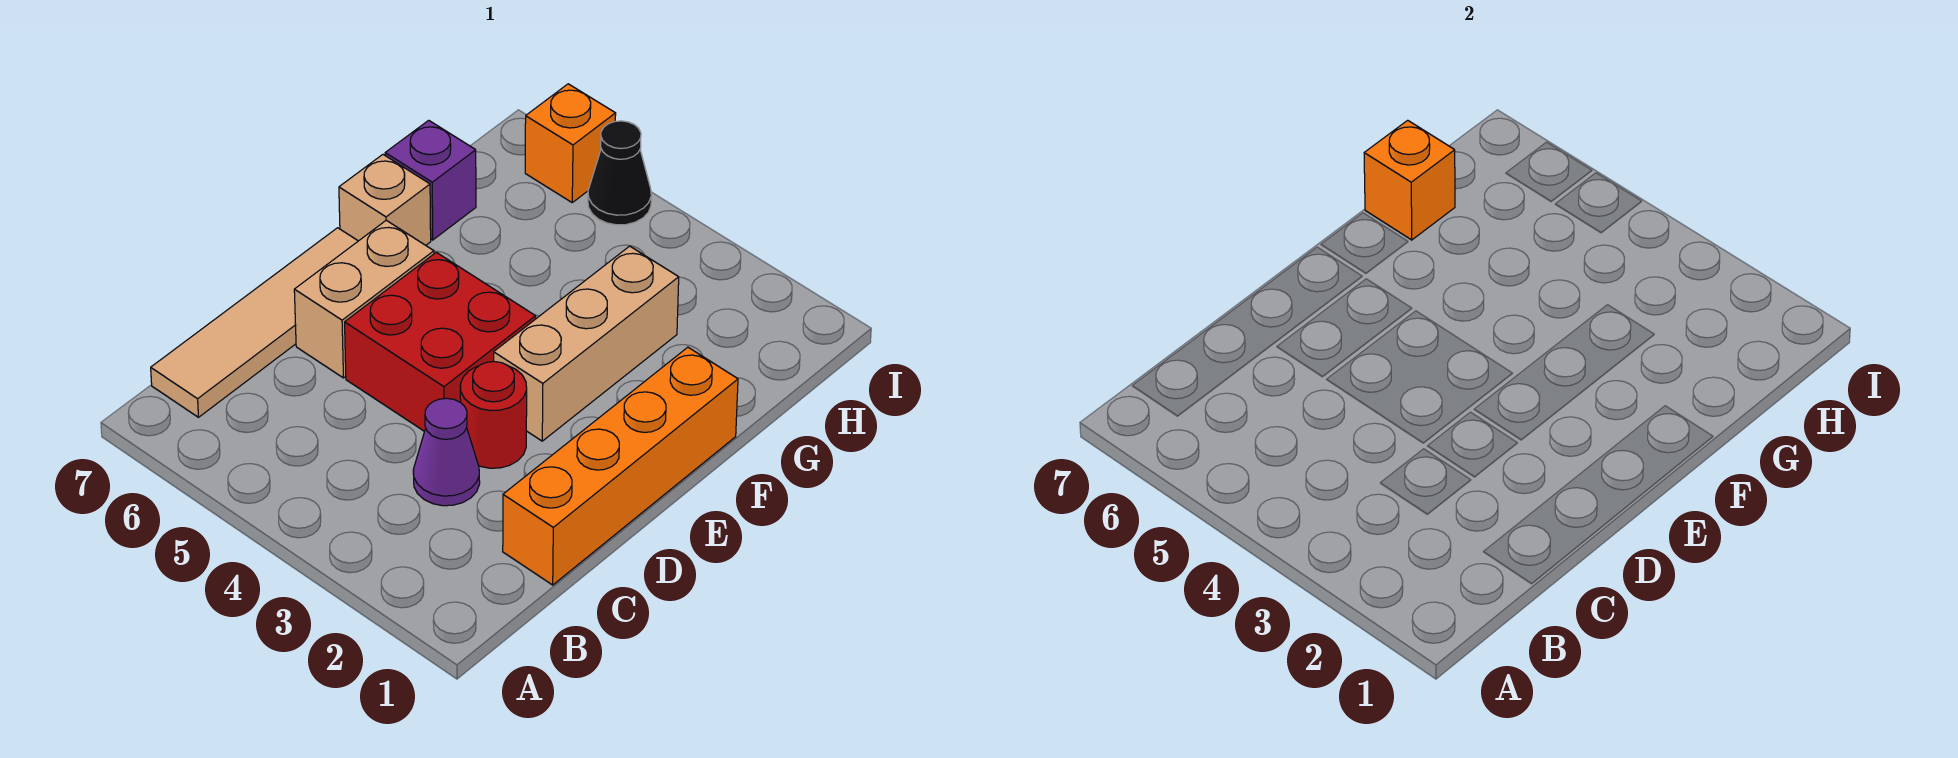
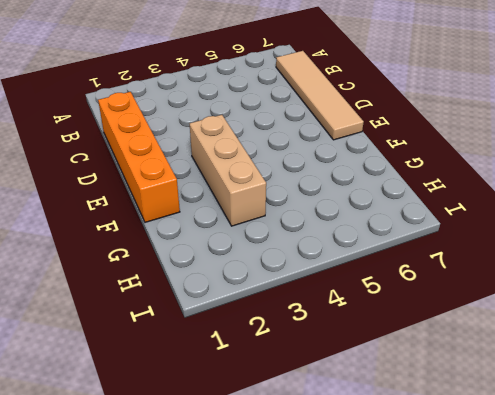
none -> purple cone C3 level 1
none -> red round brick D3 level 1
none -> red brick D4:E5 level 1

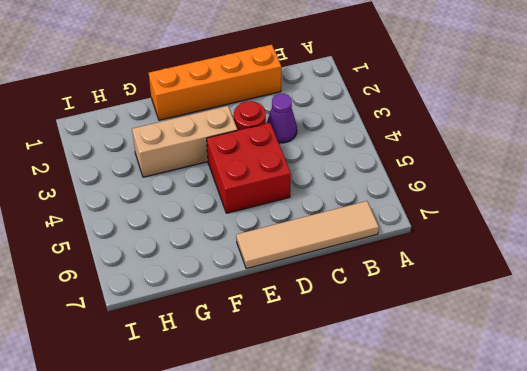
none -> tan brick D6:E6 level 1
none -> tan brick F7 level 1
none -> purple brick G7 level 1

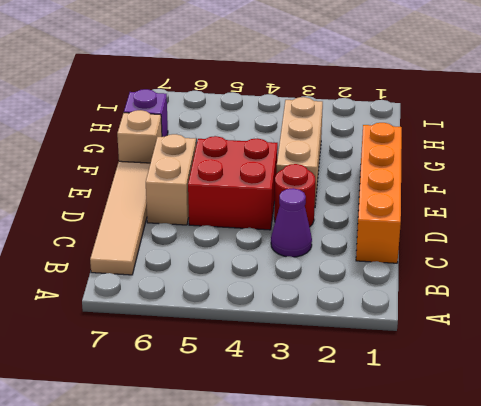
none -> black cone I5 level 1
none -> orange brick I6 level 1
none -> orange brick G7 level 2

